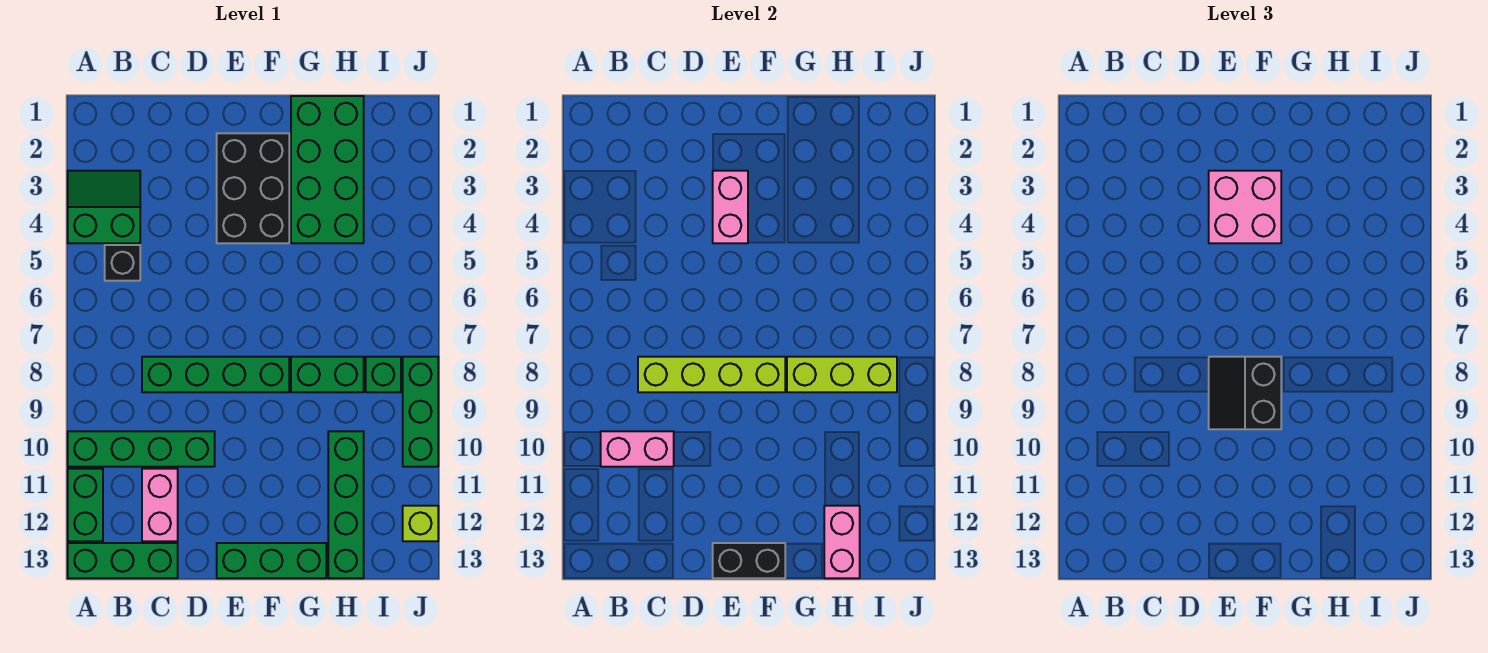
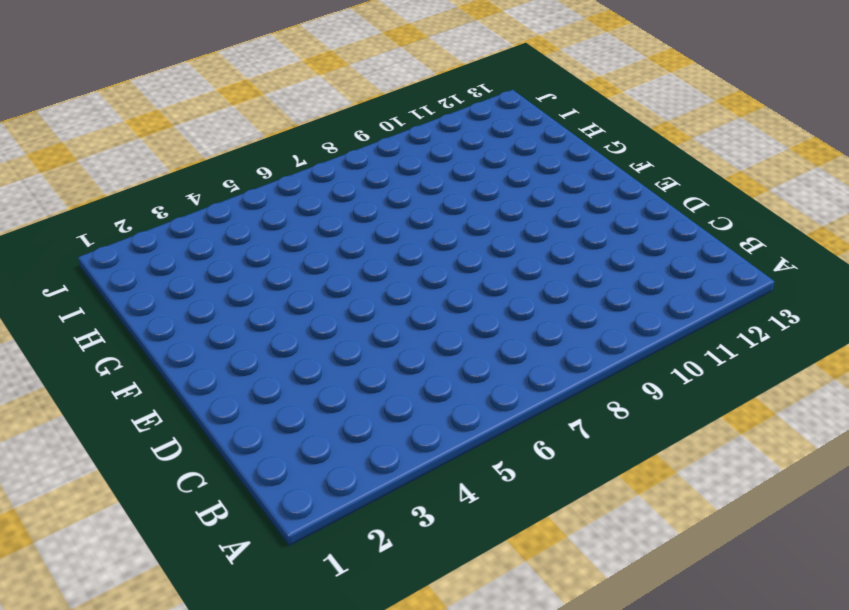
none -> green slope A3:B4 level 1 top 4
none -> green brick A10:D10 level 1
none -> green brick A11:A12 level 1

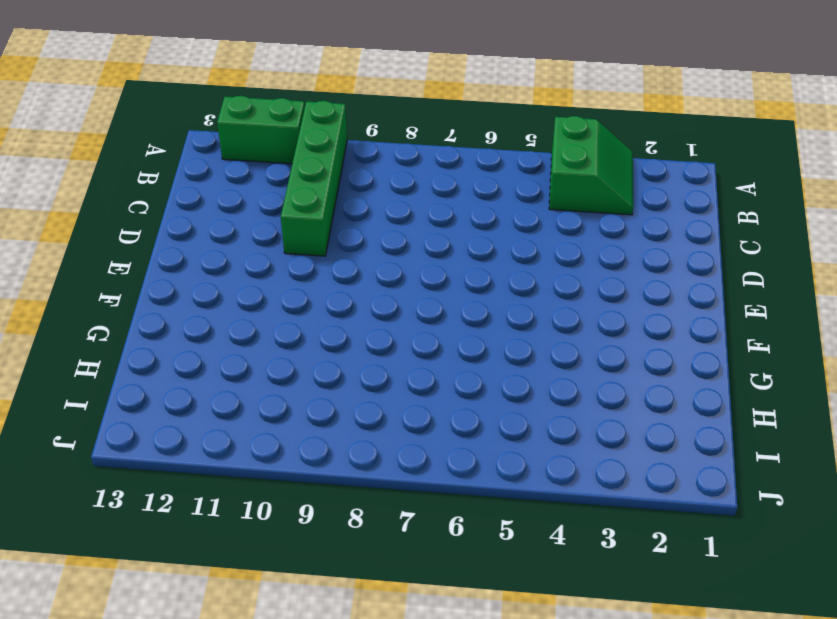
none -> green brick A13:C13 level 1
none -> black brick B5 level 1
none -> green brick C8:F8 level 1

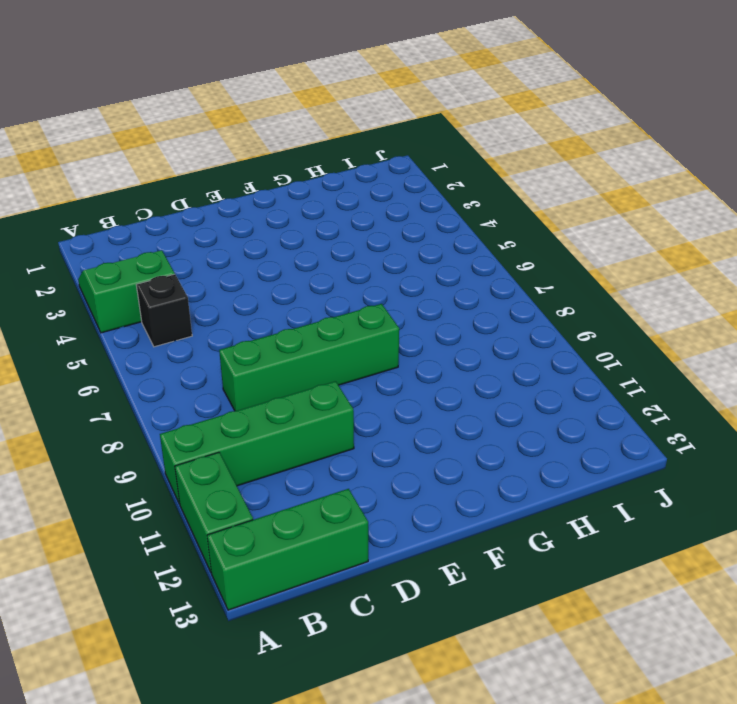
none -> pink brick C11:C12 level 1
none -> black brick E2:F4 level 1
none -> green brick E13:G13 level 1

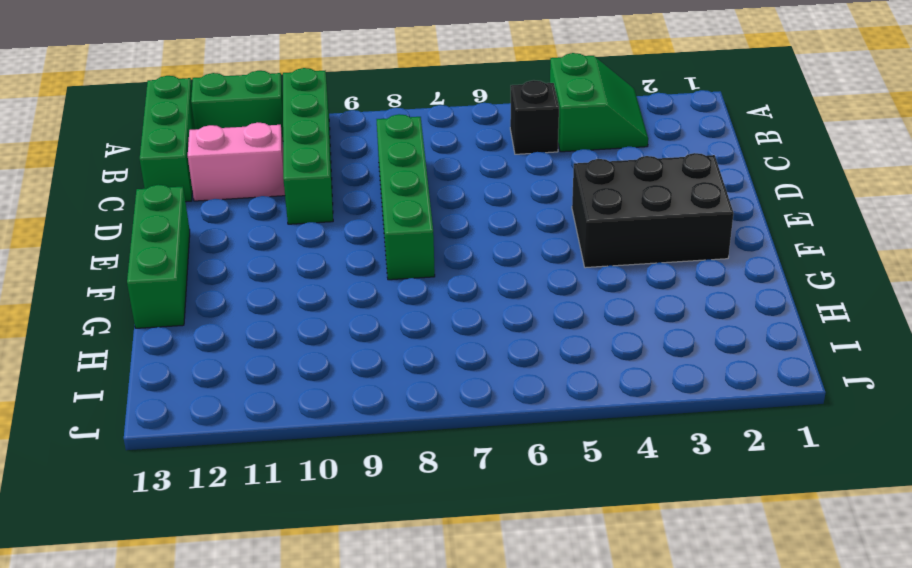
none -> green brick G1:H4 level 1
none -> green brick G8:H8 level 1
none -> green brick H10:H13 level 1

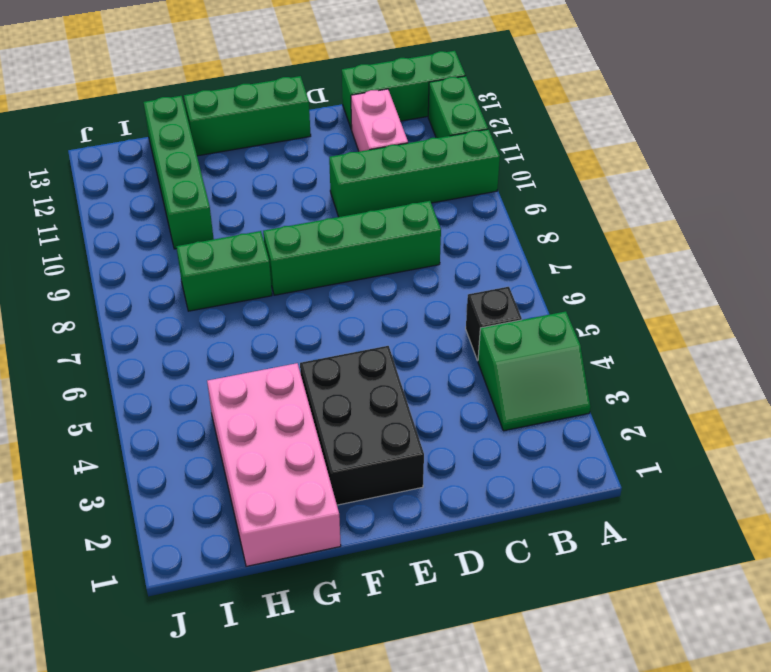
pink brick G1:H4 level 1 -> green brick G1:H4 level 1
none -> green brick I8 level 1
none -> green brick J8:J10 level 1
none -> lime brick J12 level 1

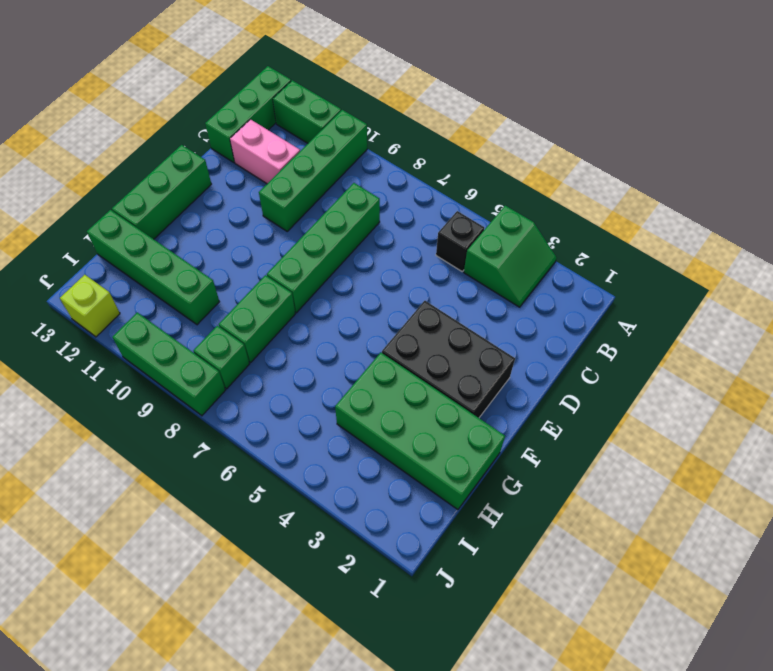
none -> pink brick B10:C10 level 2
none -> lime brick C8:F8 level 2
none -> pink brick E3:E4 level 2

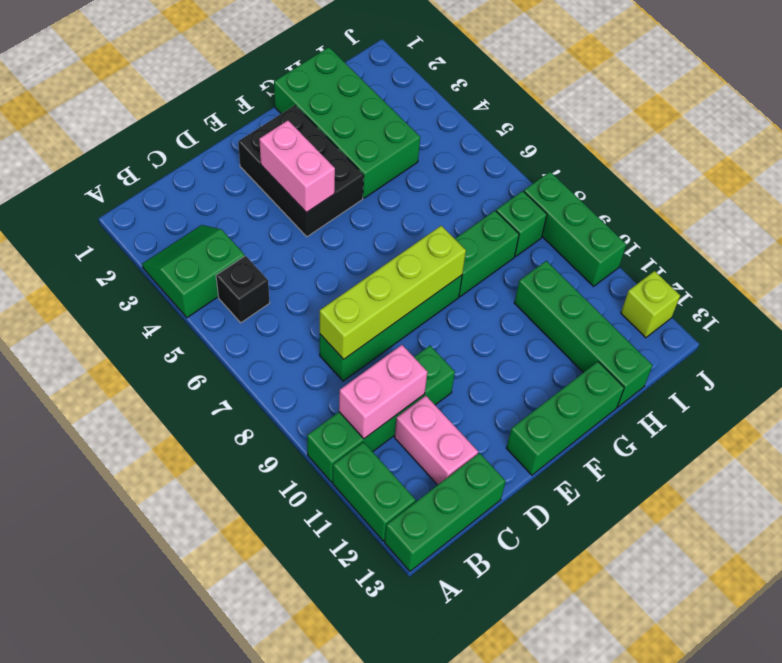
none -> black brick E13:F13 level 2
none -> lime brick G8:I8 level 2
none -> pink brick H12:H13 level 2

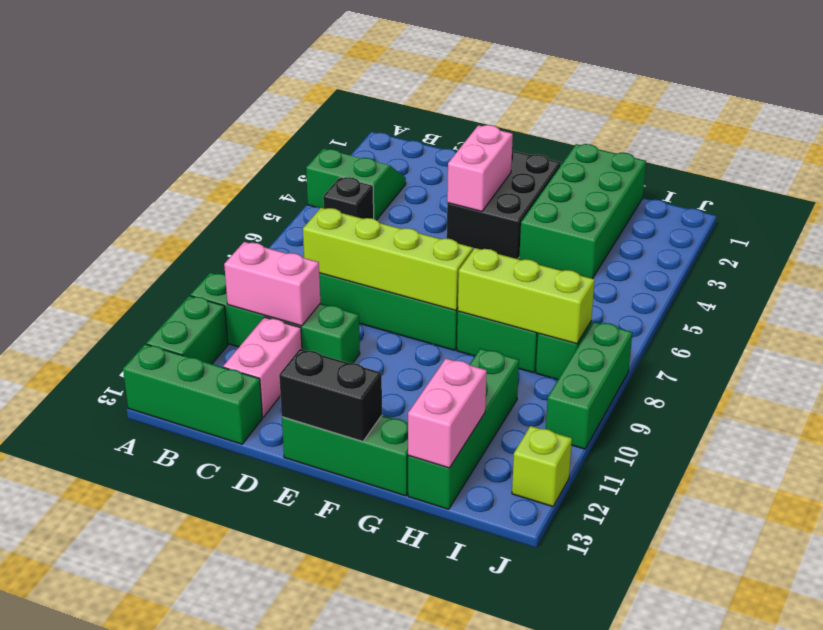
none -> pink brick E3:F4 level 3
none -> black slope E8:F9 level 3 top F

